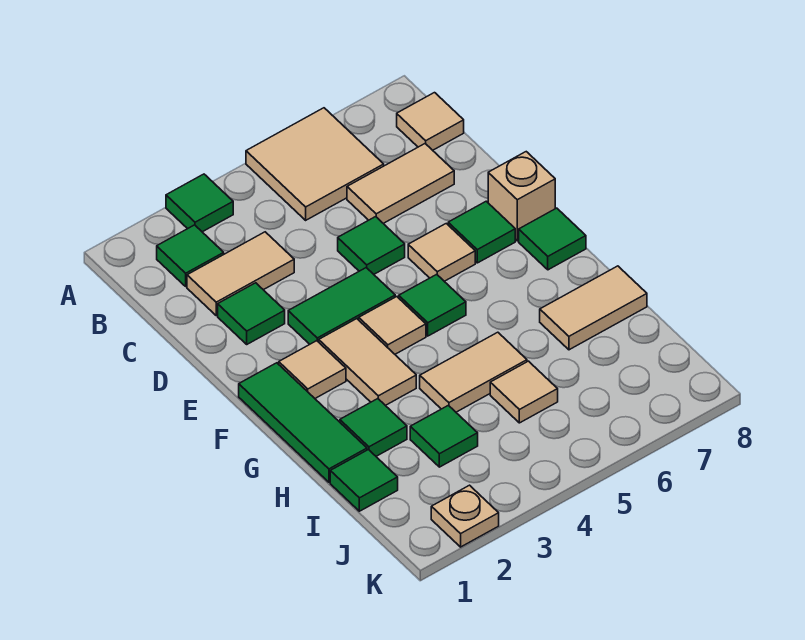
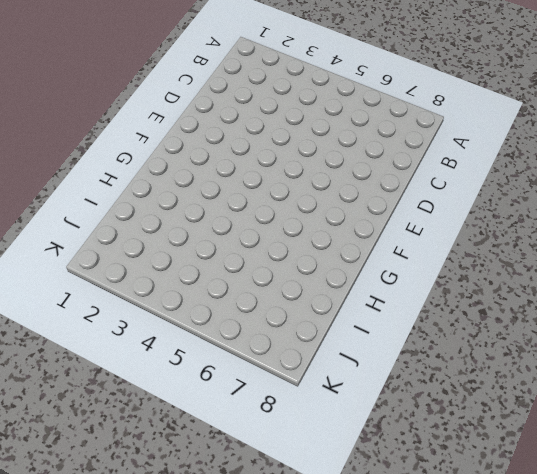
none -> green tile A3 level 1
none -> tan tile A5:B6 level 1
none -> green tile B2 level 1

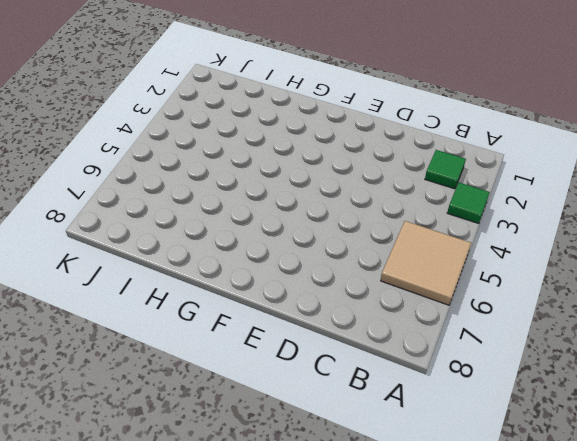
none -> tan tile B8 level 1
none -> tan tile C2:C3 level 1
none -> tan tile C6:C7 level 1

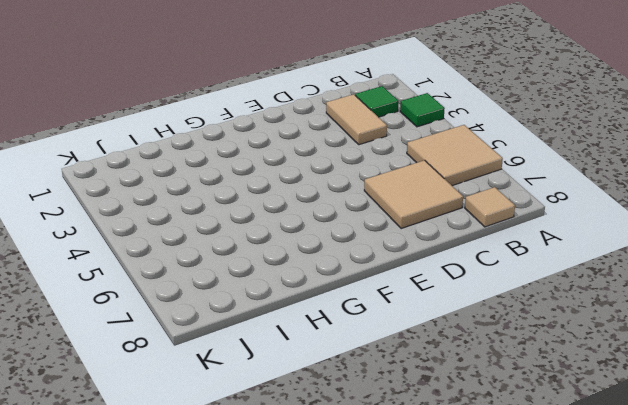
tan tile C6:D7 level 1 -> tan tile C6:C7 level 1
none -> green tile D2 level 1
none -> green tile D5 level 1
none -> green tile E3:E4 level 1

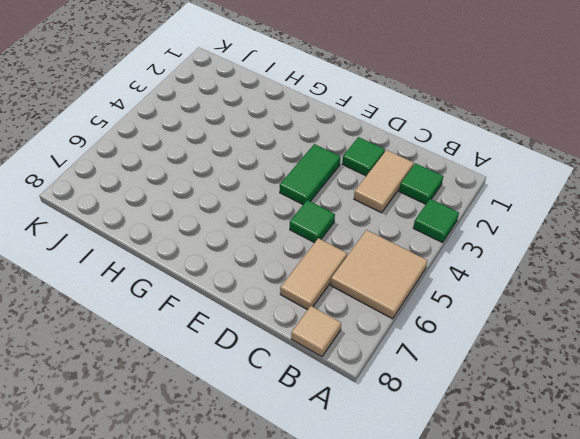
none -> tan tile E6 level 1
none -> green tile E7 level 1
none -> tan brick E8 level 1

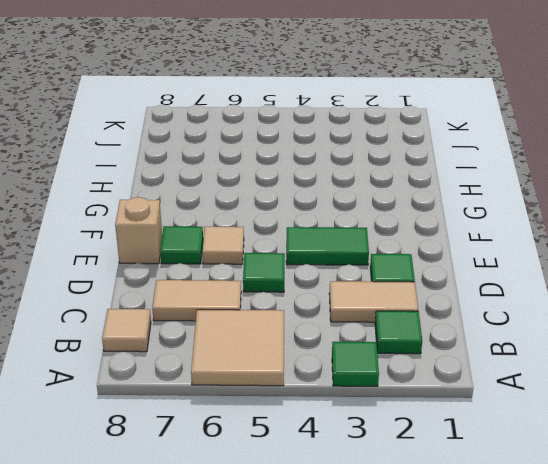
none -> green tile F1:H1 level 1
none -> tan tile F2 level 1
none -> tan tile F3:G3 level 1

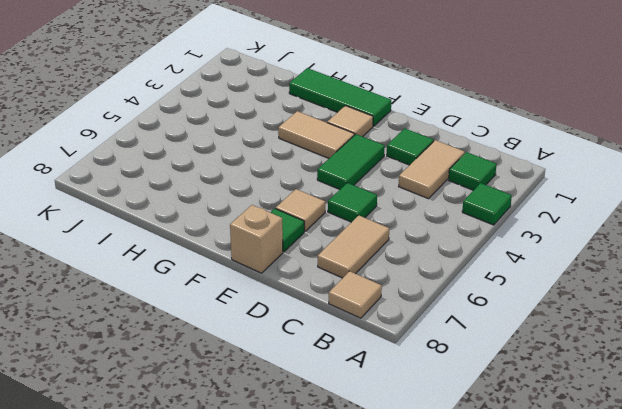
none -> tan tile A5:B6 level 1
none -> tan tile F4 level 1
none -> green tile F5 level 1

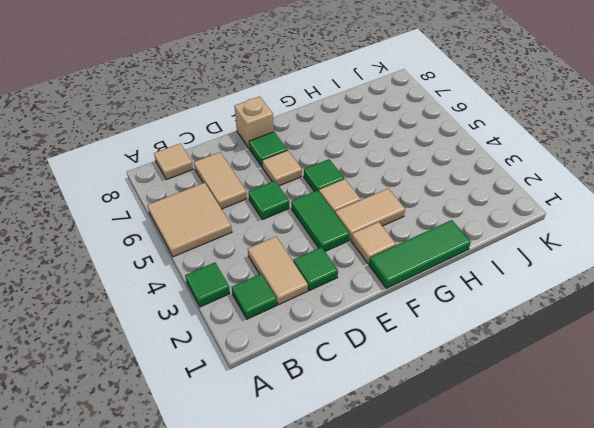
none -> green tile F8 level 1
none -> green tile H2 level 1
none -> tan tile H4:H5 level 1

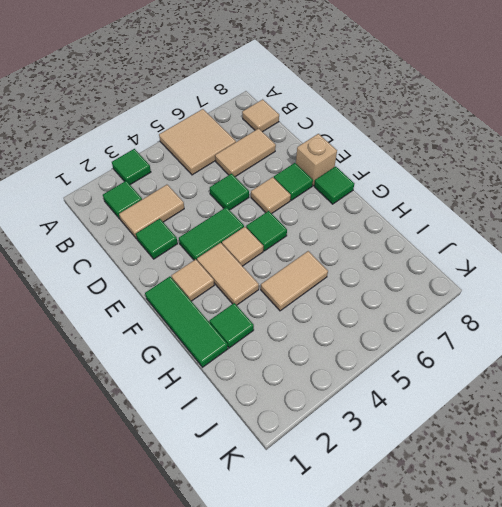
none -> tan tile H7:H8 level 1
none -> green tile I1 level 1
none -> green tile I3 level 1

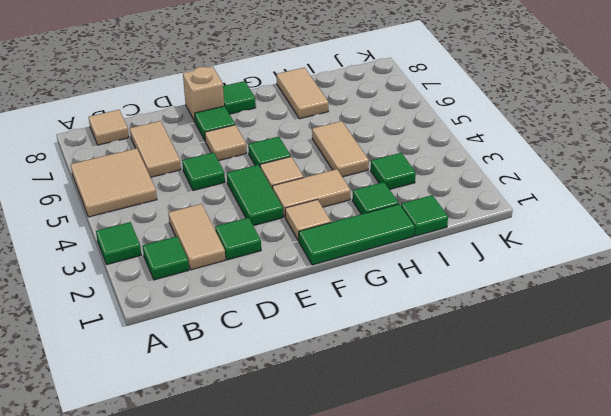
none -> tan tile I5 level 1
none -> tan plate K2 level 1

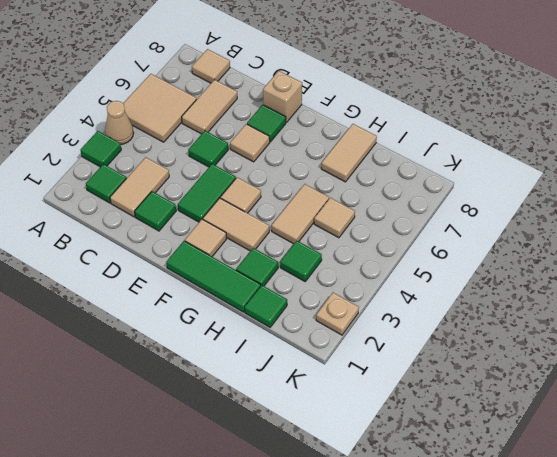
tan cone A4 level 1 -> none
none -> green tile F5 level 1
none -> green tile F8 level 1

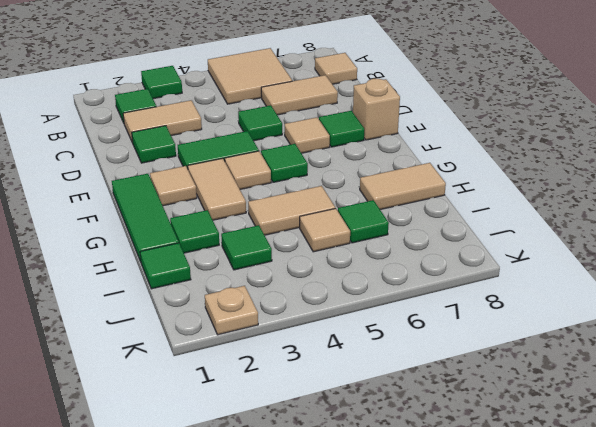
green tile I6 level 1 -> green tile F8 level 1

